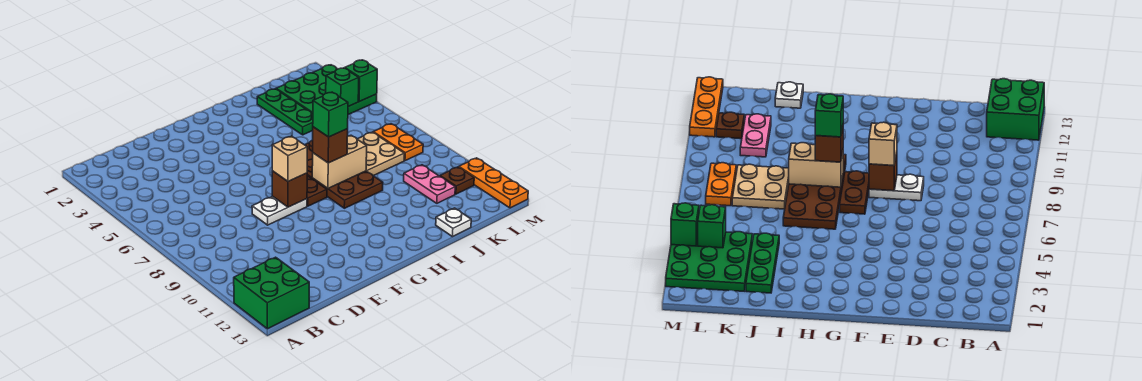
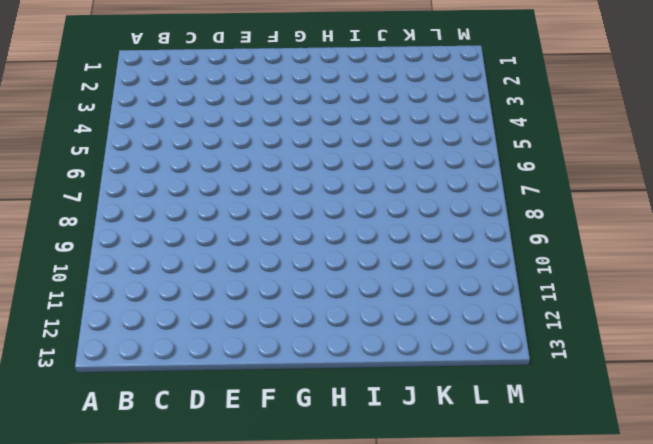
none -> green brick A12:B13 level 1
none -> white plate E8:F8 level 1
none -> brown plate G7:G8 level 1

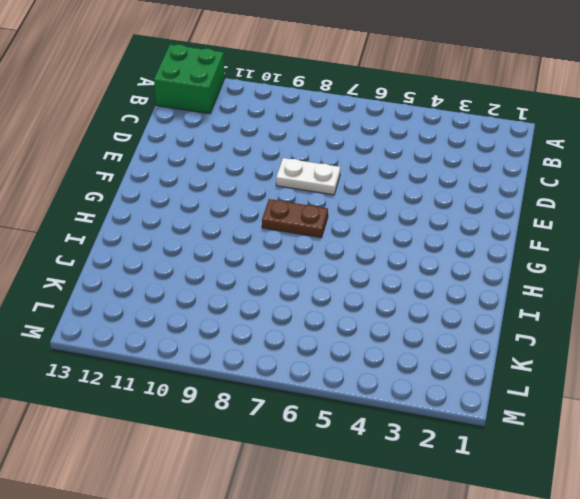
white plate E7:E8 level 1 -> white plate E8:F8 level 1
none -> brown plate H6:I9 level 1
none -> green plate J2:J4 level 1
none -> tan plate J7:K8 level 1

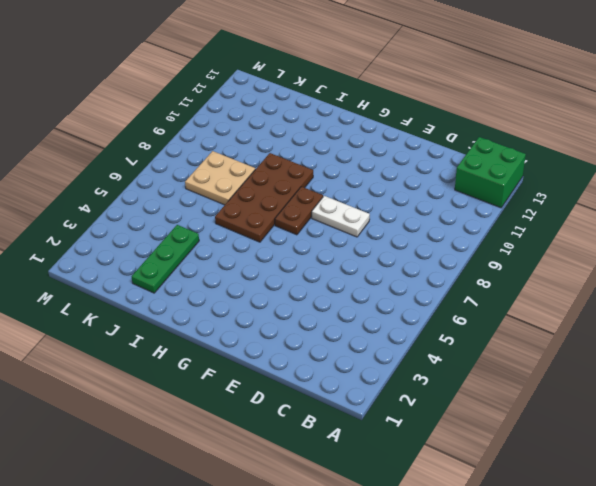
none -> white plate J13 level 1
none -> green plate K2:M4 level 1
none -> pink plate K10:K11 level 1

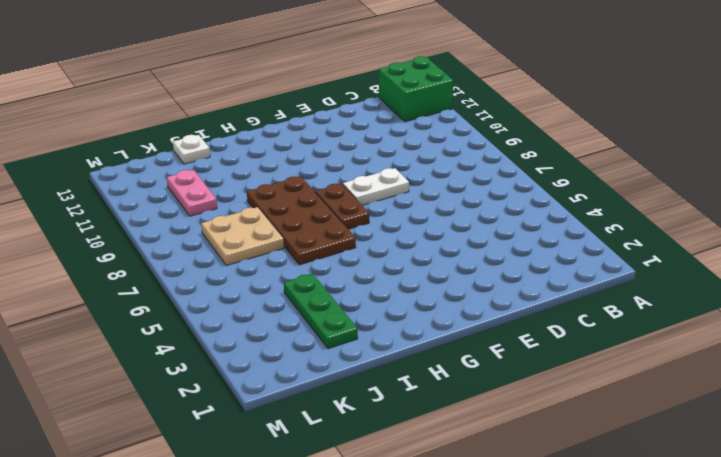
none -> green plate K2:M4 level 1
none -> orange plate L7:L8 level 1
none -> brown plate L11 level 1

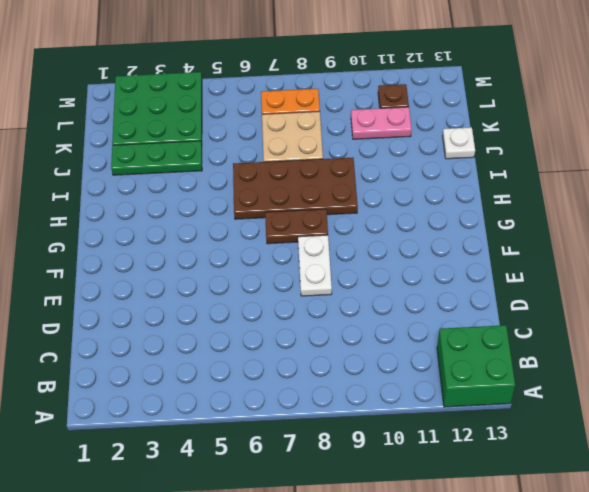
none -> orange plate M11:M13 level 1
none -> brown brick F8 level 2
none -> tan brick H8:I8 level 2

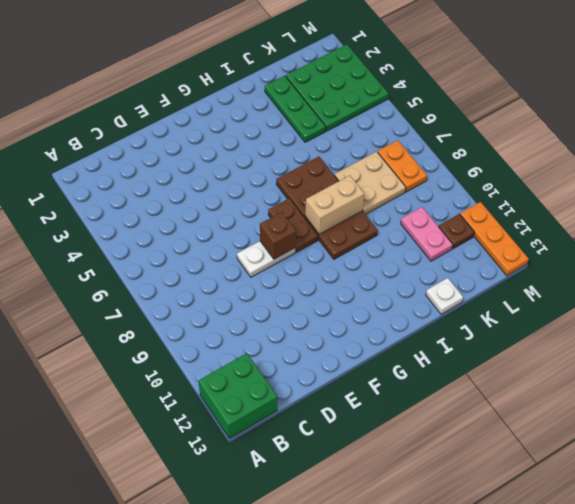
none -> green brick L4 level 2
none -> green brick M4 level 2
none -> tan brick F8 level 3

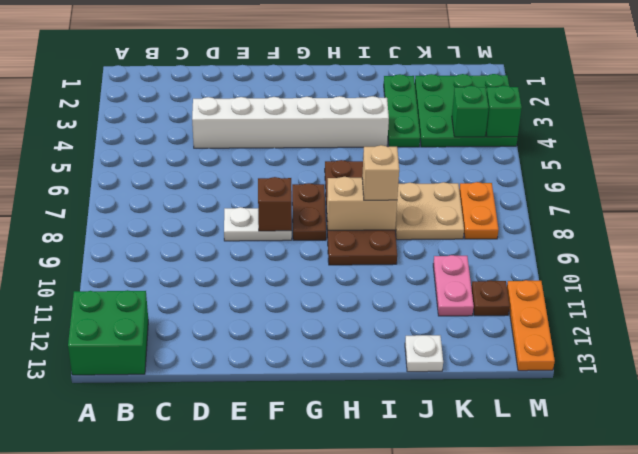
white brick D4:I4 level 1 -> none
tan brick I8 level 3 -> tan brick F8 level 3
none -> brown brick H8 level 3
none -> green brick H8 level 4

